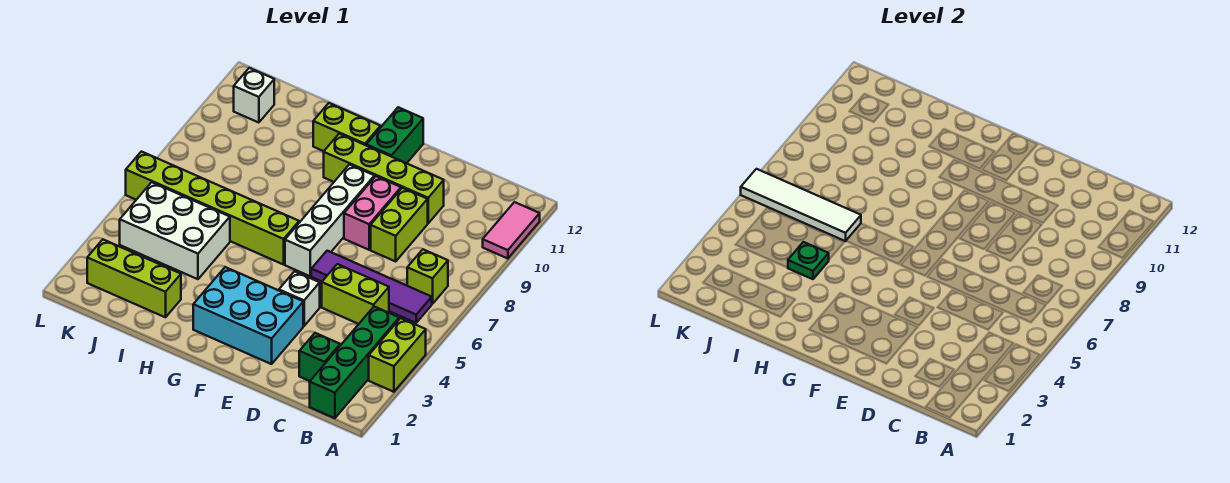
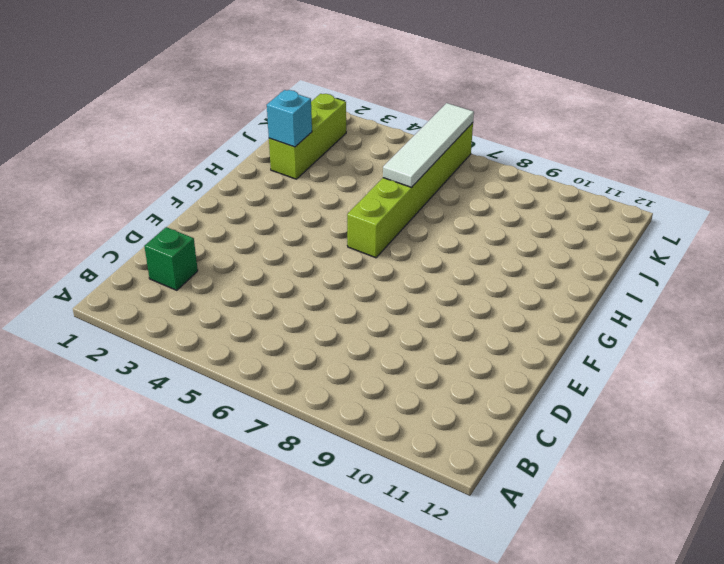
cyan brick I2 level 2 -> none
none -> lime brick A3:A4 level 1
none -> pink tile A10:A11 level 1
none -> green brick B1:B4 level 1

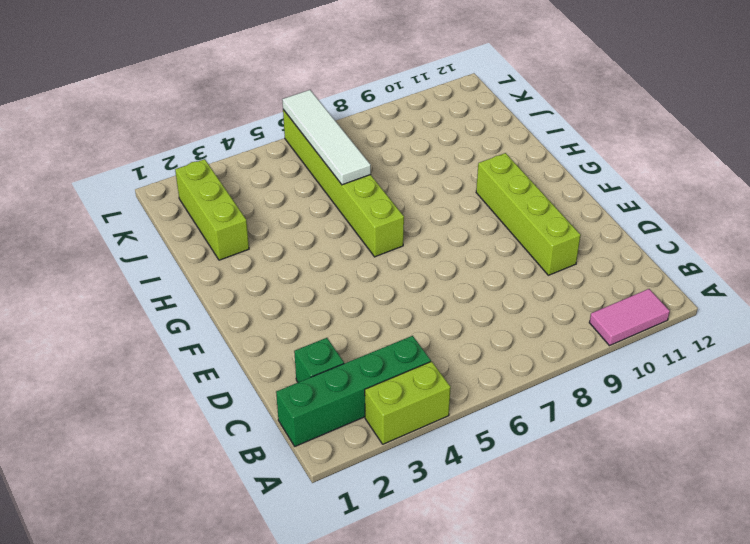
none -> purple tile B6:E6 level 1
none -> lime brick B7 level 1
none -> lime brick C5:D5 level 1

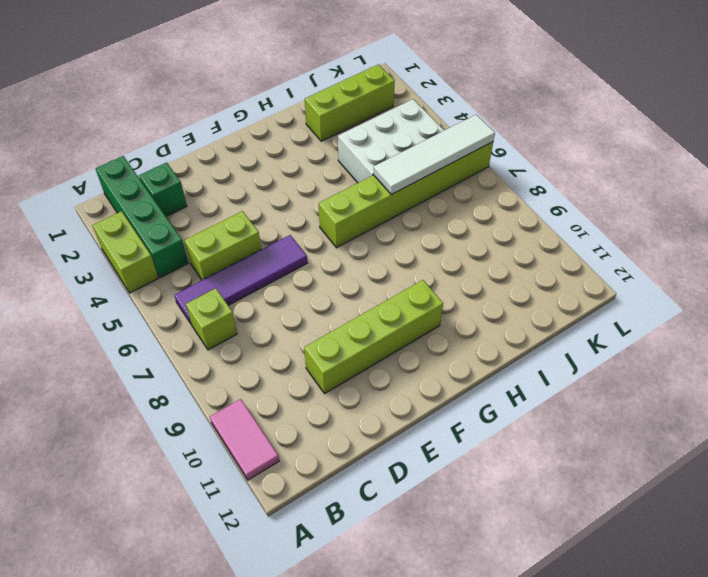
none -> lime brick D8:D9 level 1
none -> cyan brick E2:G3 level 1
none -> white brick E4 level 1

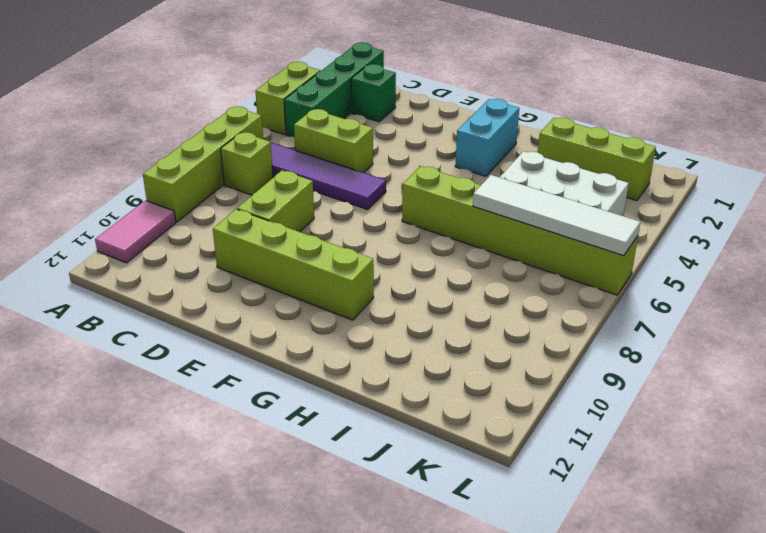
lime brick A6:A9 level 1 -> none
cyan brick G2:G3 level 1 -> cyan brick E2:G3 level 1
none -> white brick E4 level 1
none -> pink brick E8:E9 level 1
none -> white brick F6:F9 level 1

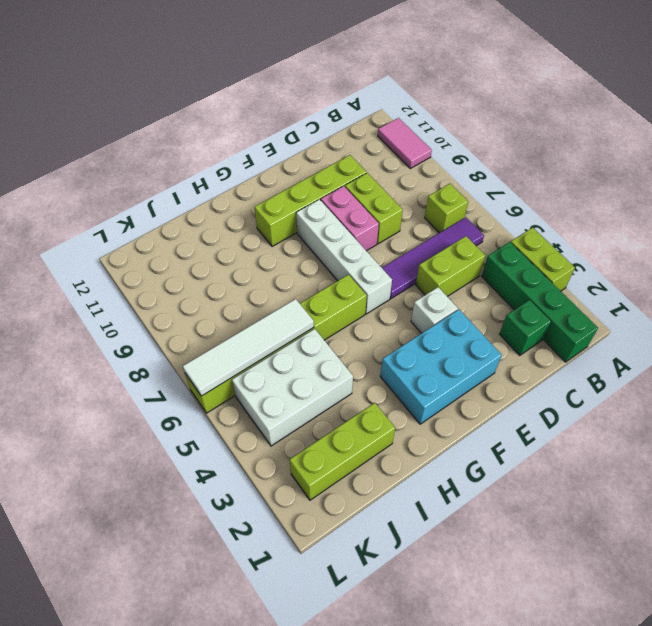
none -> green brick F11:F12 level 1
none -> lime brick G11:H11 level 1
none -> white brick K11 level 1

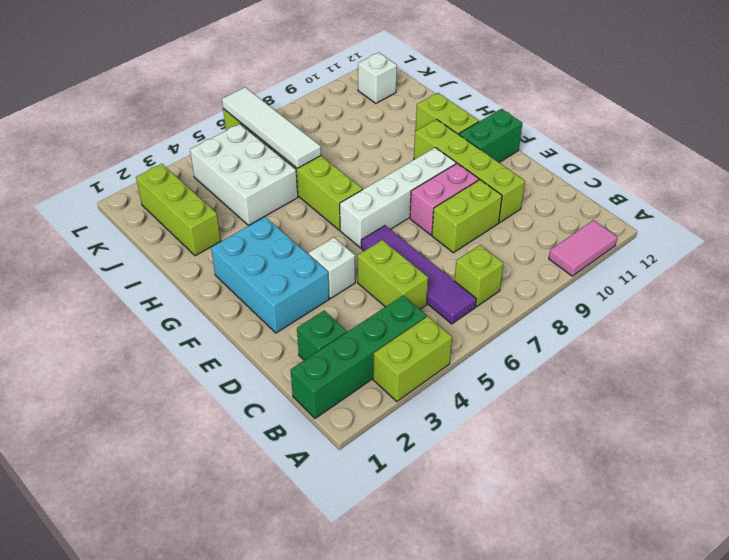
none -> green plate I4 level 2

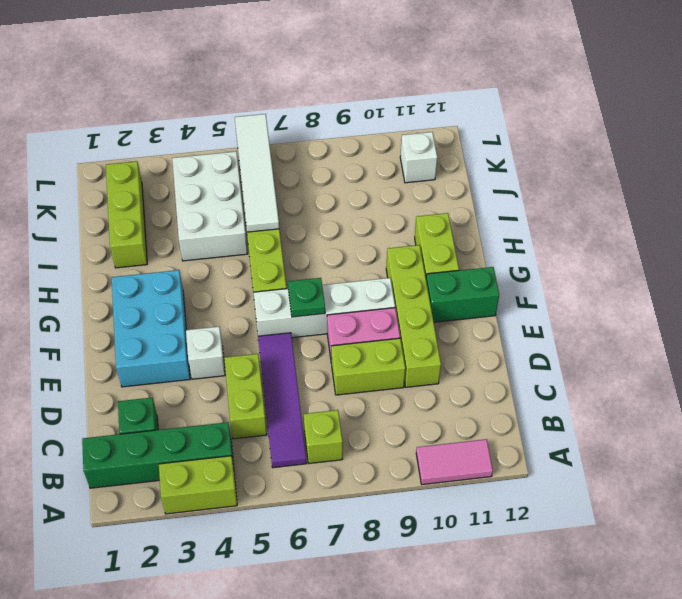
green plate F7 level 2 -> green plate I4 level 2

